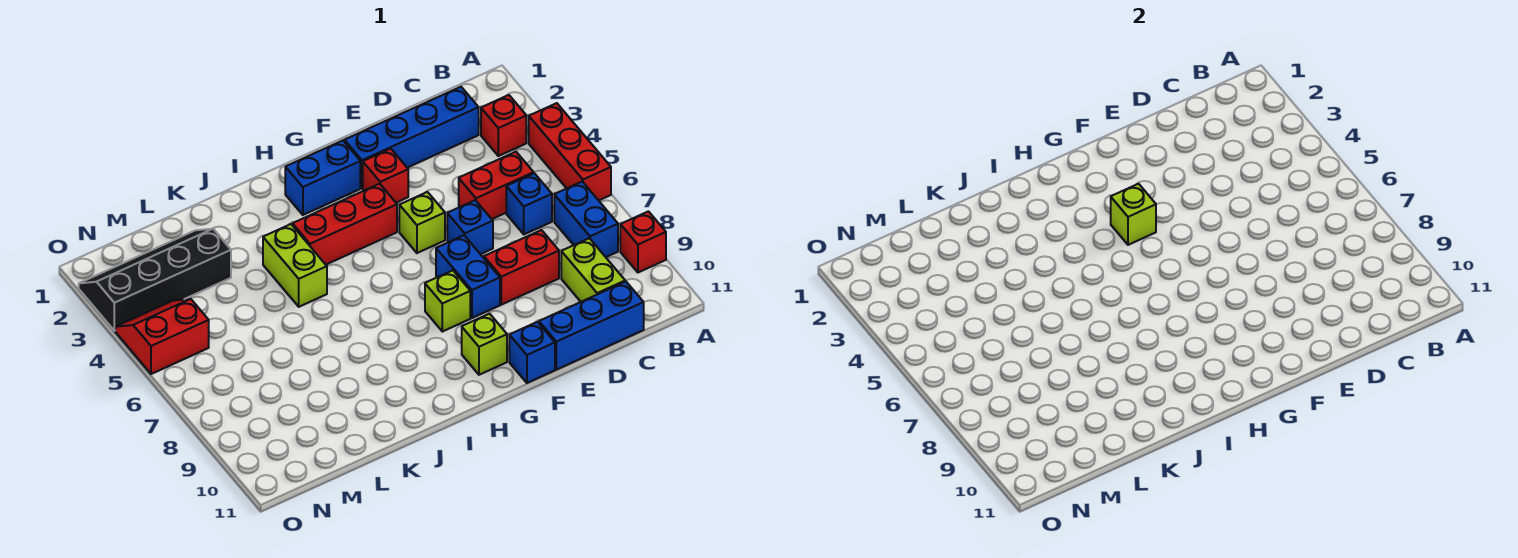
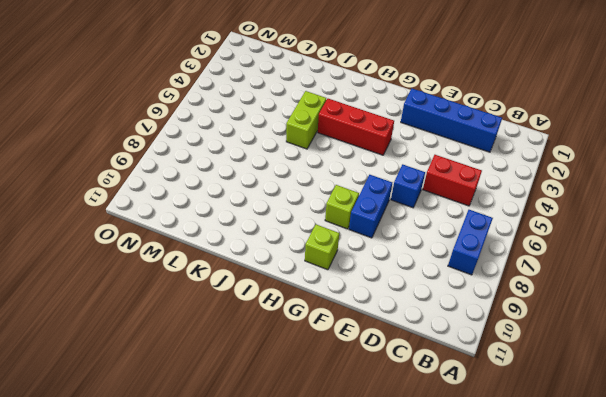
none -> red brick A4:A6 level 1
none -> red brick A9 level 1
none -> red brick B3 level 1

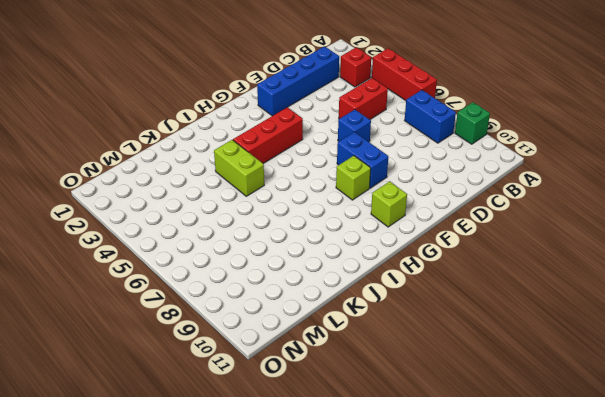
green brick A9 level 1 -> red brick A9 level 1
none -> blue brick C6 level 1
none -> lime brick C9:C10 level 1
none -> blue brick C11:E11 level 1

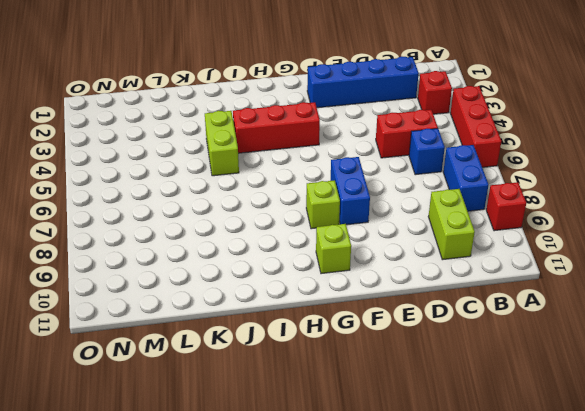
none -> blue brick C11:E11 level 1
none -> red brick D8:E8 level 1
none -> blue brick E6 level 1

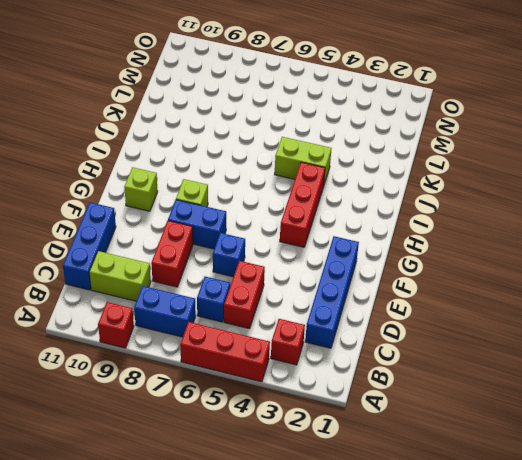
none -> red brick F3 level 1
none -> lime brick F5 level 1
none -> blue brick F11 level 1

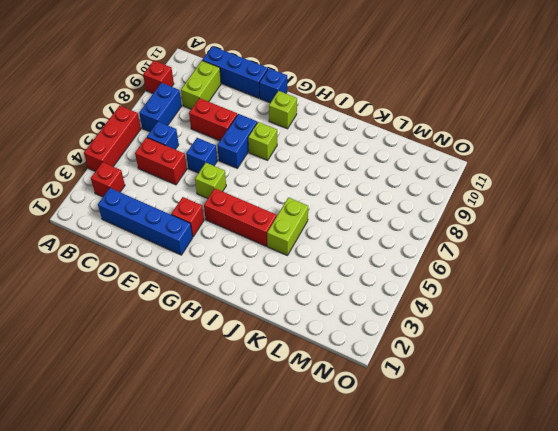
none -> blue brick G2:H2 level 1
none -> black slope L2:O3 level 1 top 3
none -> red slope N4:O5 level 1 top 5

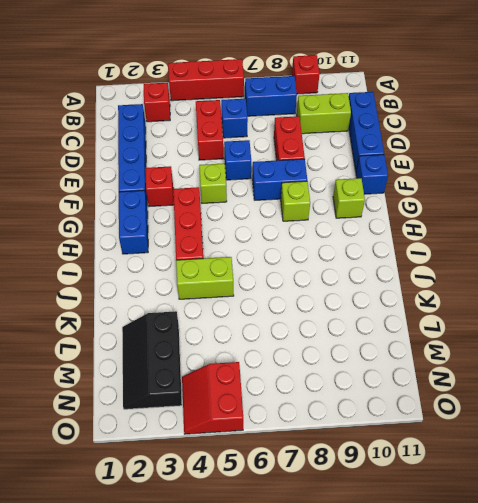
black slope L2:N3 level 1 top 3 -> black slope L2:O3 level 1 top 3
none -> lime brick G4 level 2

